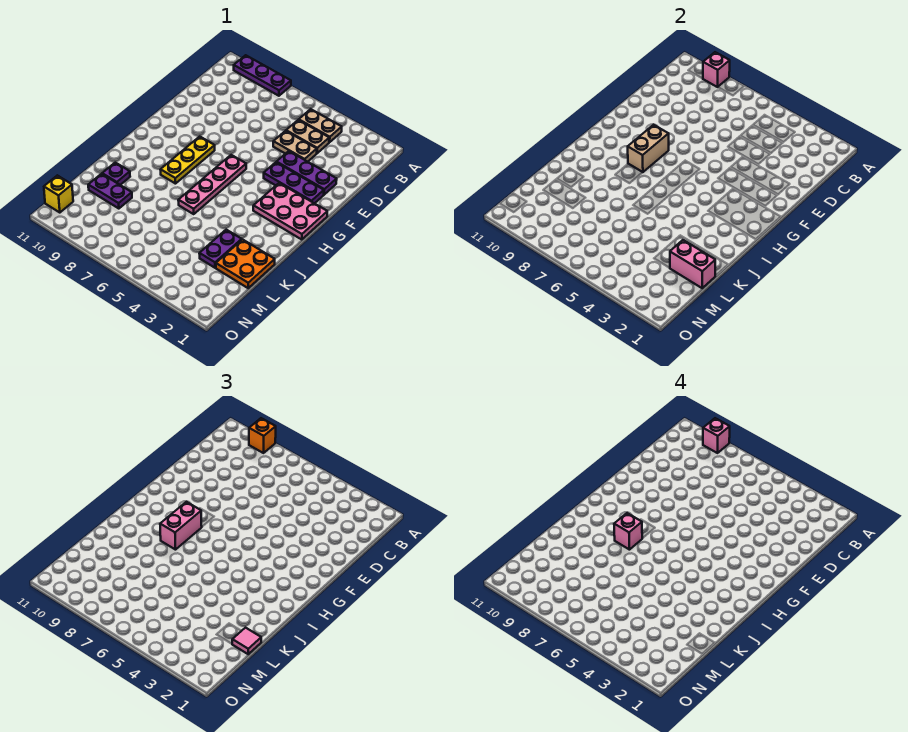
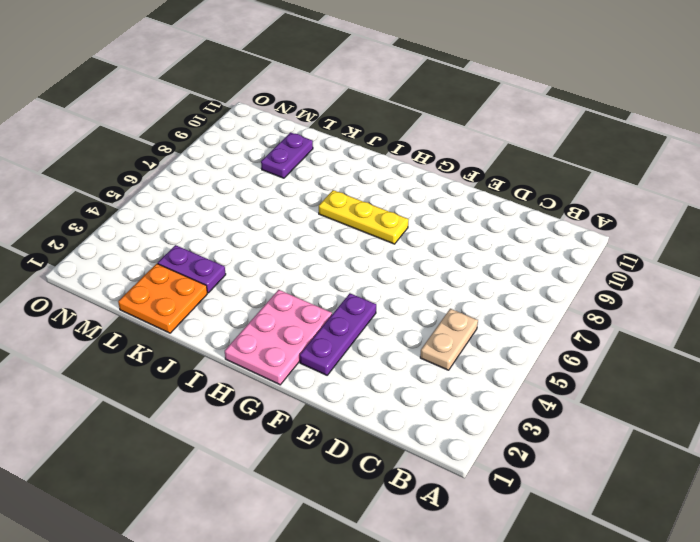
none -> purple plate A8:A10 level 1
none -> tan plate B4:B5 level 1
none -> tan plate D4:D5 level 1

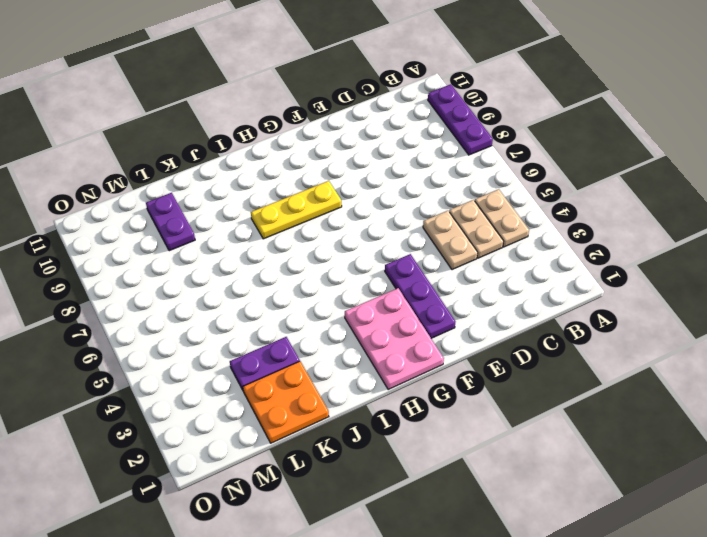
none -> purple plate E2:E4 level 1
none -> pink plate G6:J6 level 1
none -> purple plate K10 level 1

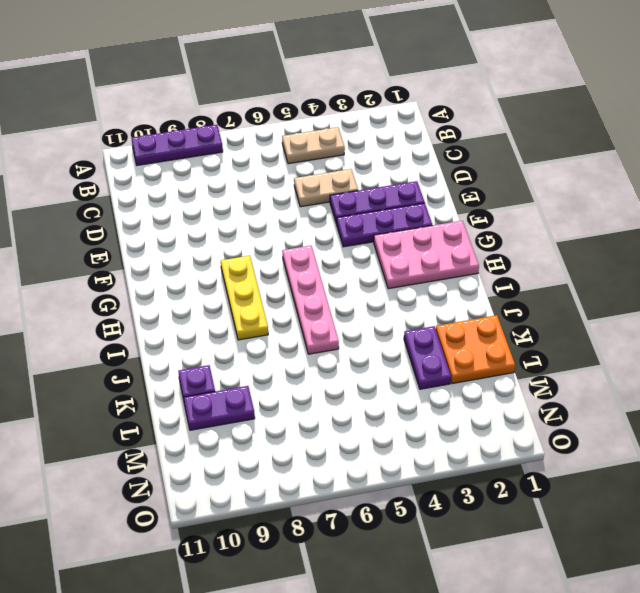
none -> tan plate C4:C5 level 1
none -> yellow brick N11 level 1
none -> pink brick A9 level 2

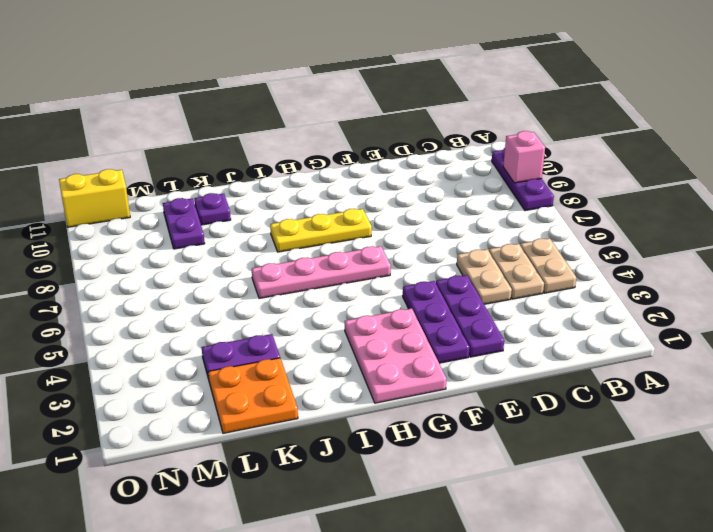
yellow brick N11:O11 level 1 -> yellow brick N11 level 1
none -> tan brick G8:H8 level 2
none -> pink brick L1:L2 level 2
none -> orange brick A9 level 3

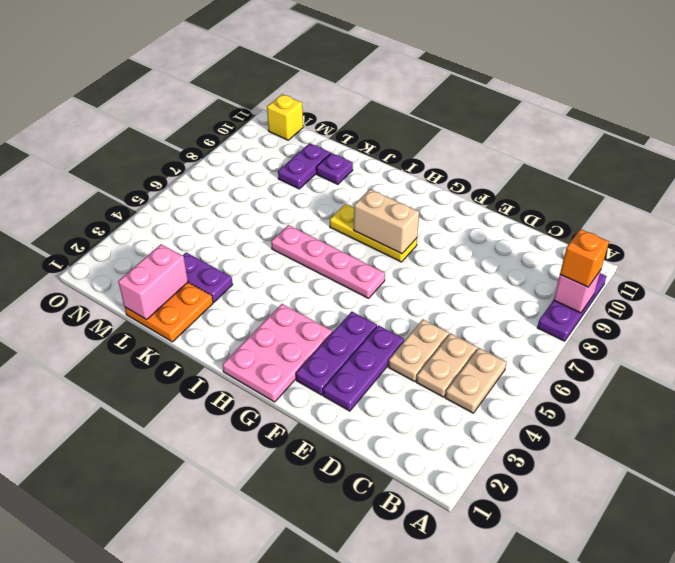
none -> pink brick H8:I8 level 3
none -> pink tile L1 level 3
none -> pink brick A9 level 4

